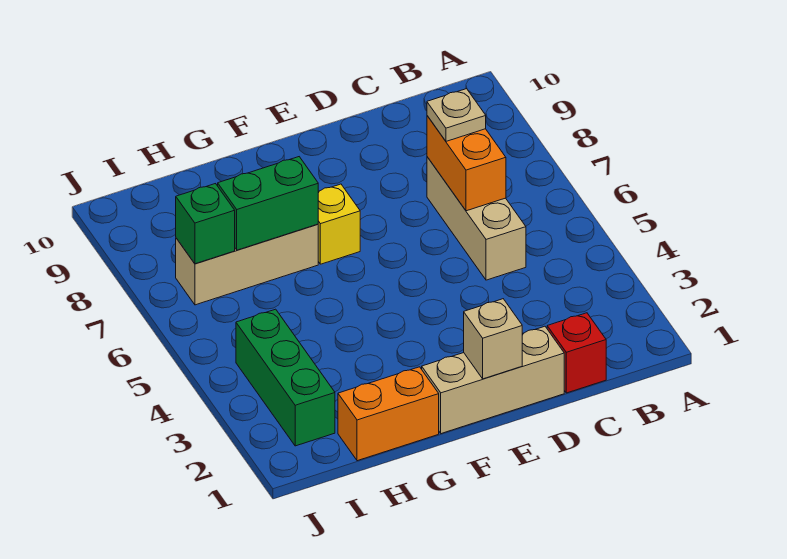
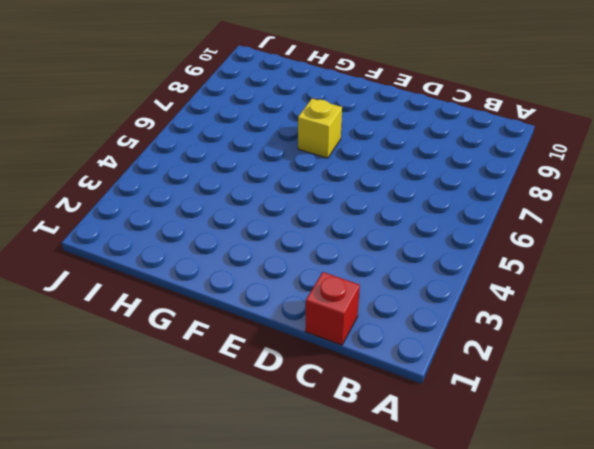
none -> tan brick C5:C7 level 1
none -> tan brick D1:F1 level 1
none -> orange brick G1:H1 level 1

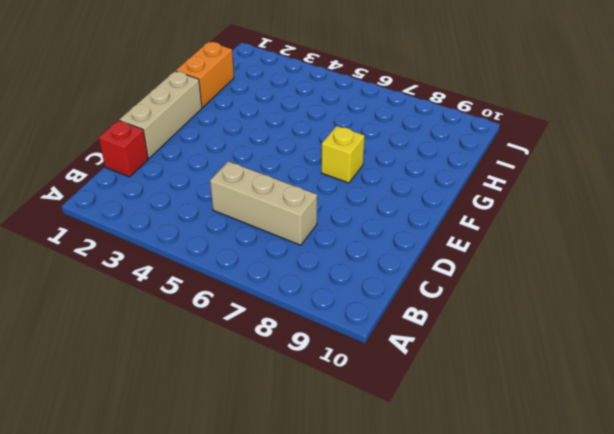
none -> tan brick G7:I7 level 1
none -> green brick I2:I4 level 1
none -> orange brick C6:C7 level 2

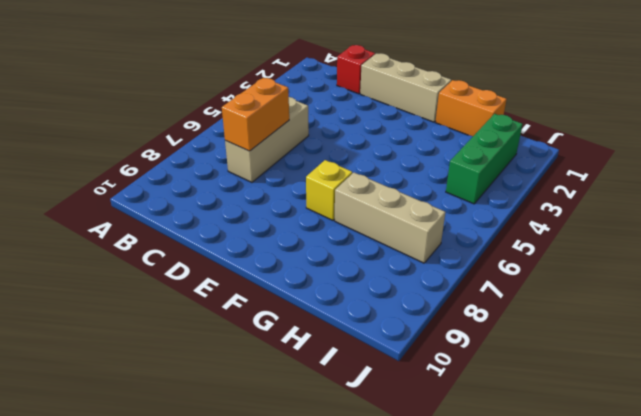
none -> tan brick E1 level 2
none -> green brick G7:H7 level 2
none -> green brick I7 level 2

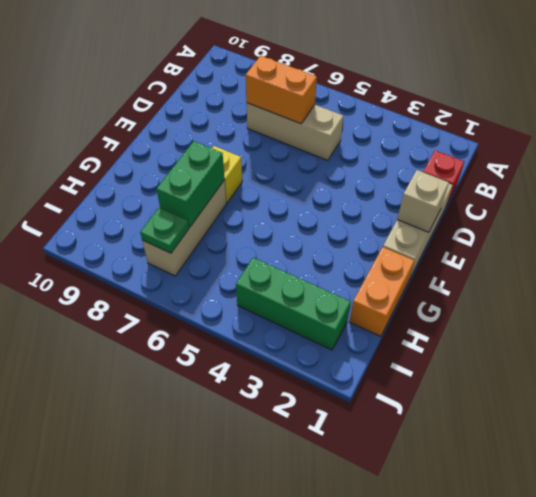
green plate I7 level 2 -> green brick I7 level 2
none -> tan plate C7 level 3

